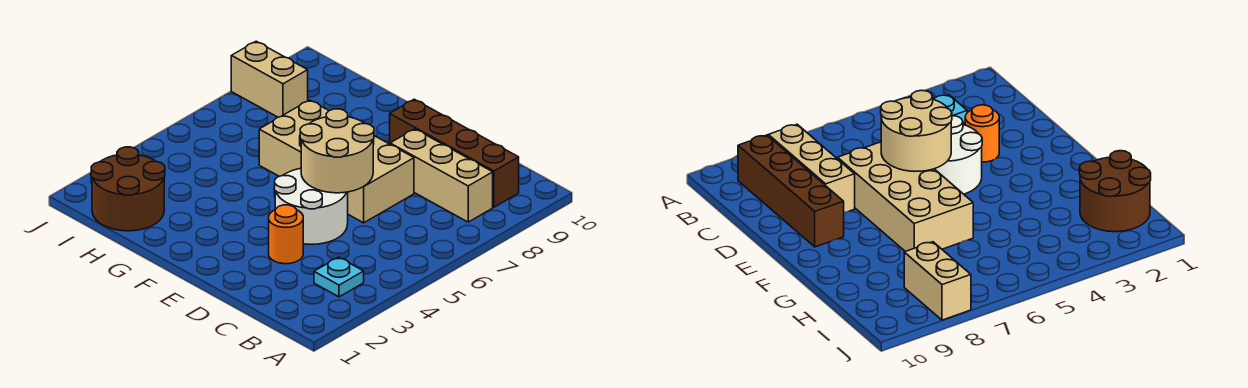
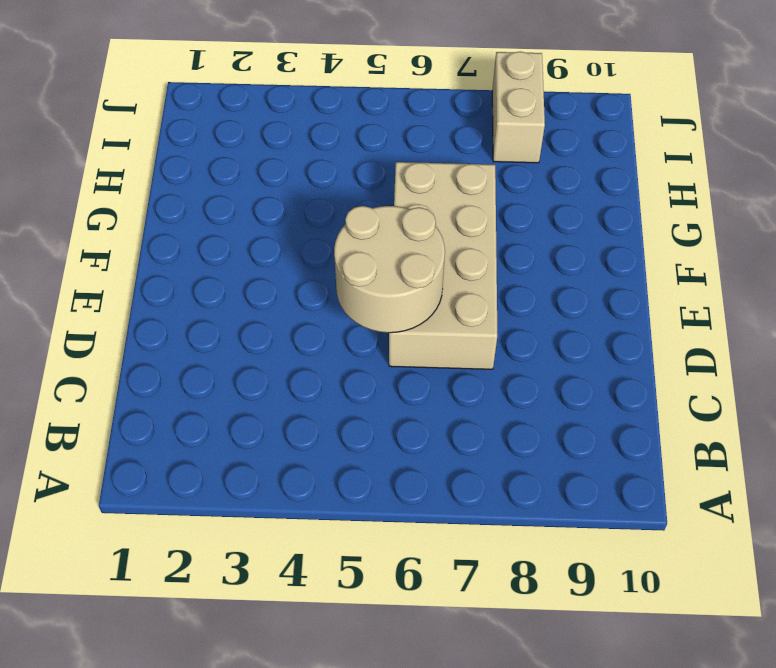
none -> cyan plate B3 level 1
none -> tan brick B8:D8 level 1

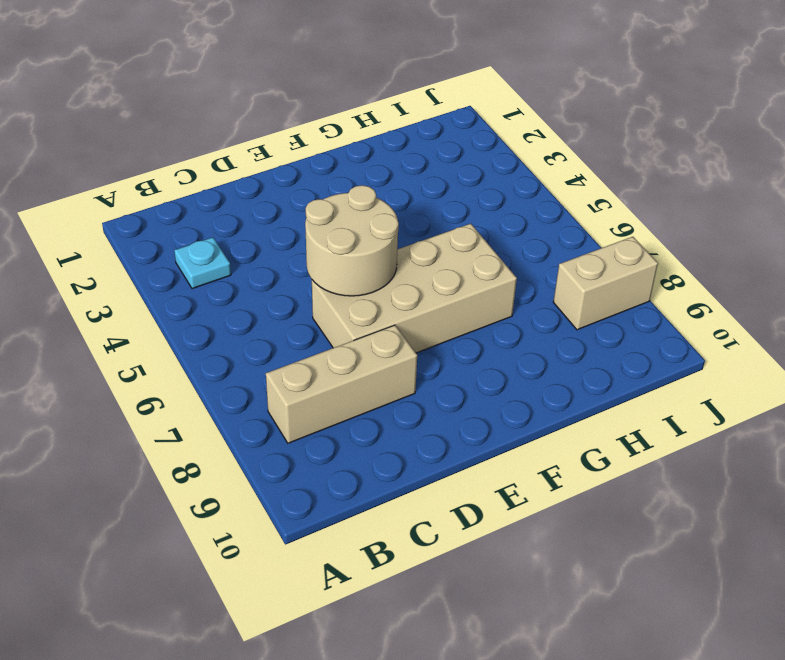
none -> brown brick B9:E9 level 1
none -> orange round brick D3 level 1

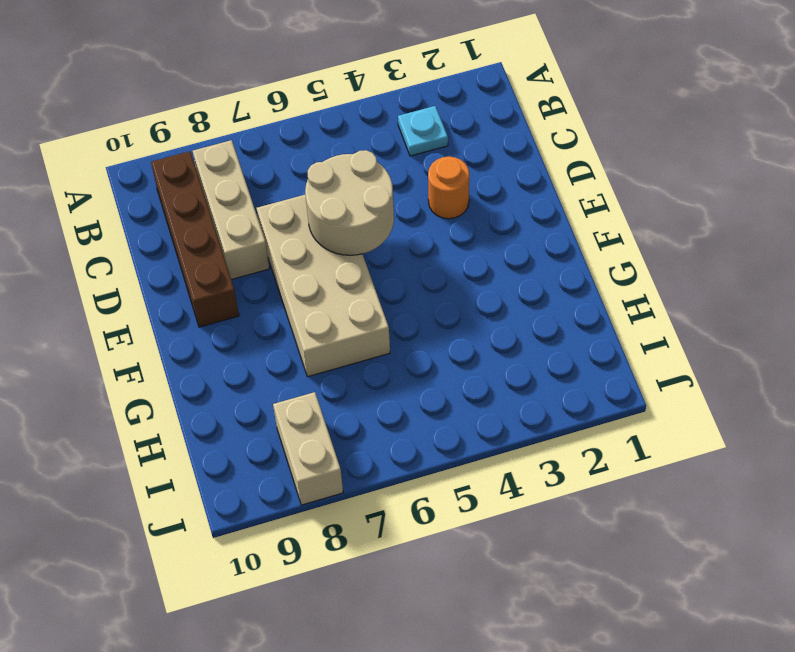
none -> white round brick D4:E5 level 1
none -> brown round brick H1:I2 level 1

